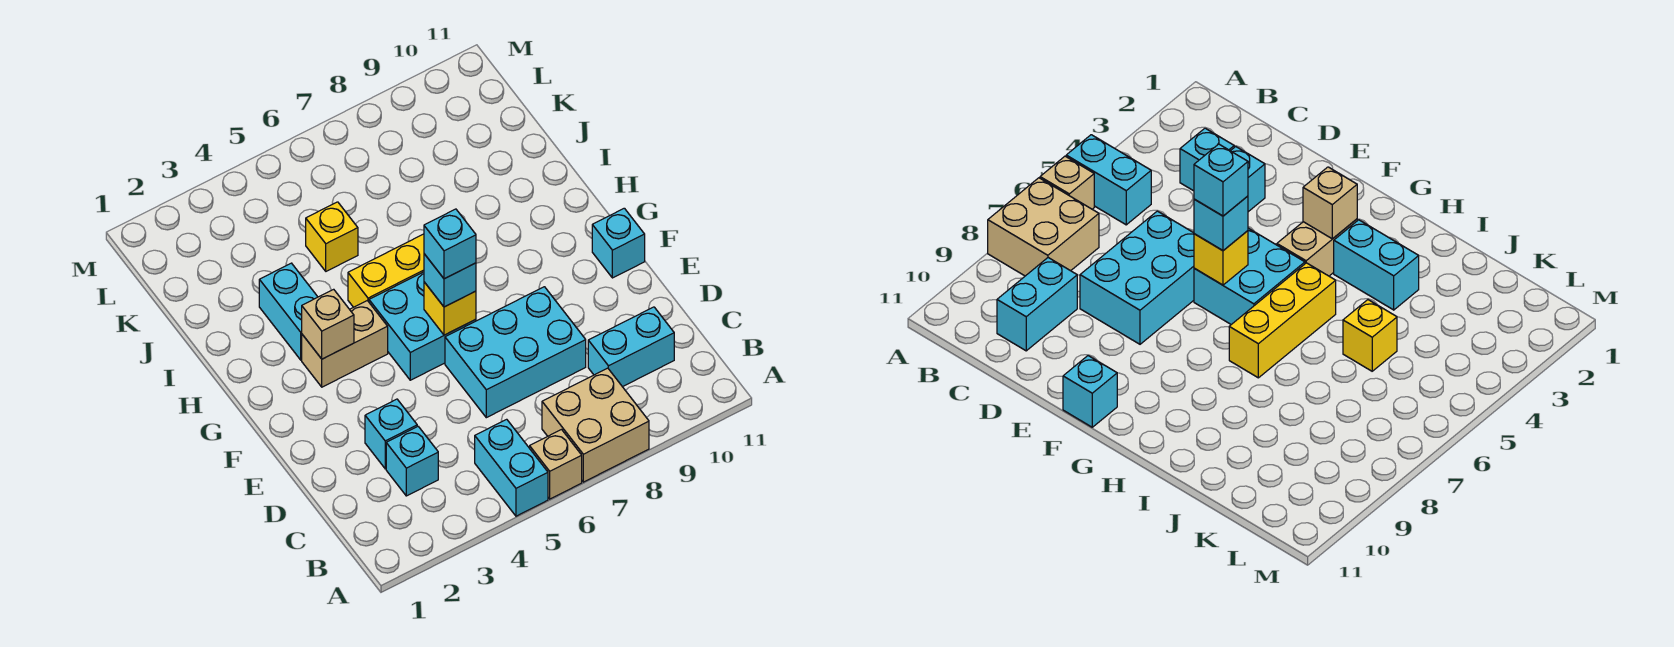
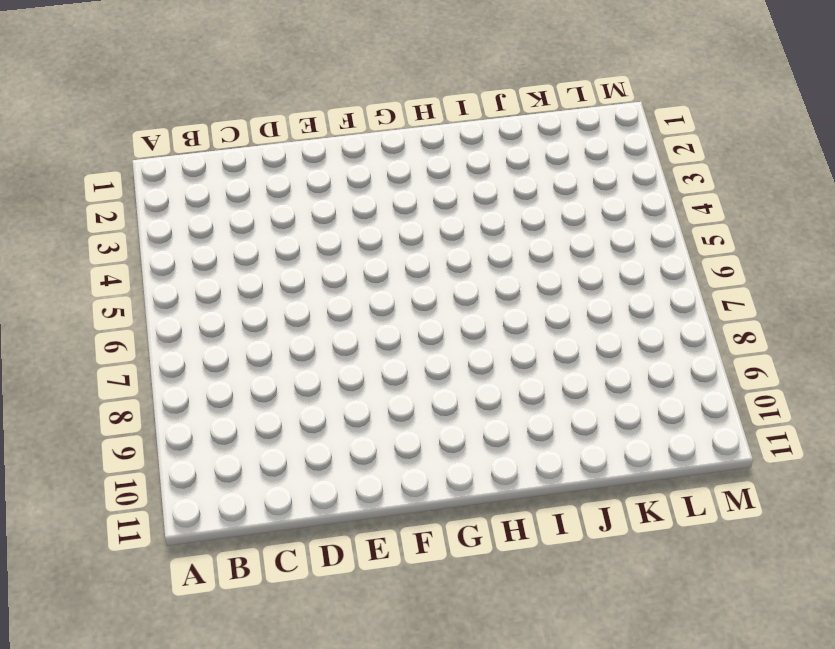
none -> cyan brick A5:B5 level 1
none -> tan brick A6 level 1
none -> tan brick A7:B8 level 1

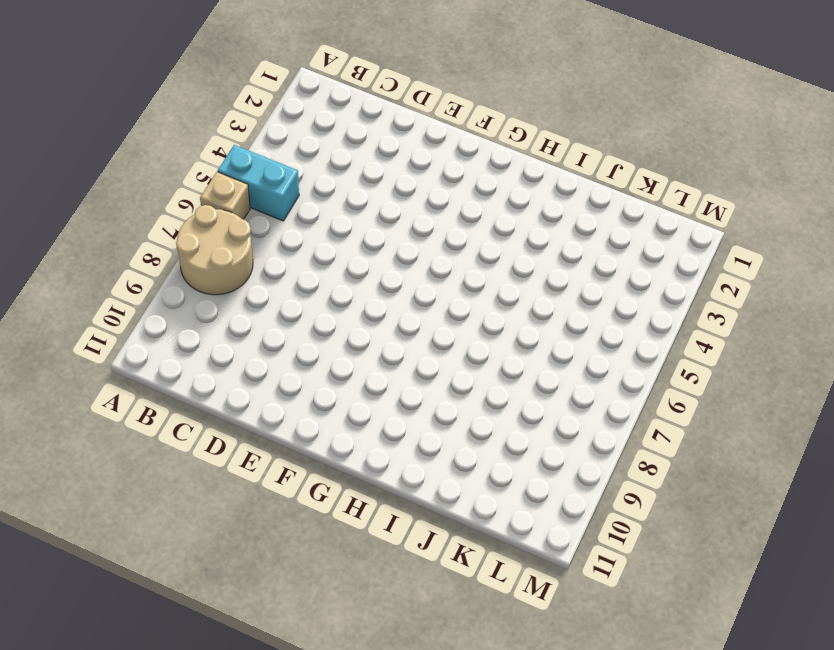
tan round brick A7:B8 level 1 -> tan brick A7:B8 level 1
none -> cyan brick C3 level 1
none -> cyan brick C9:C10 level 1
none -> cyan brick D3 level 1

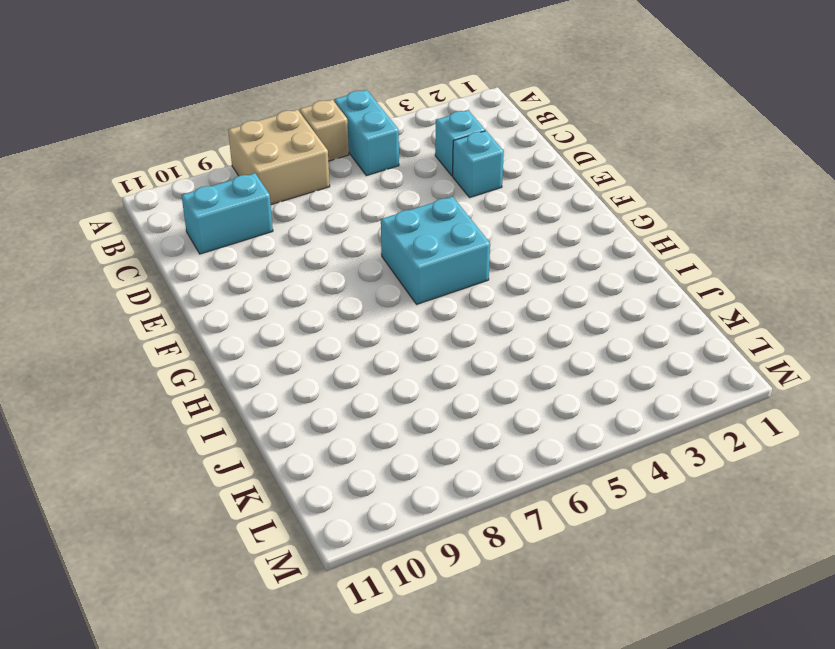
none -> cyan brick D6:E8 level 1
none -> cyan brick F11 level 1
none -> tan brick G3:G4 level 1

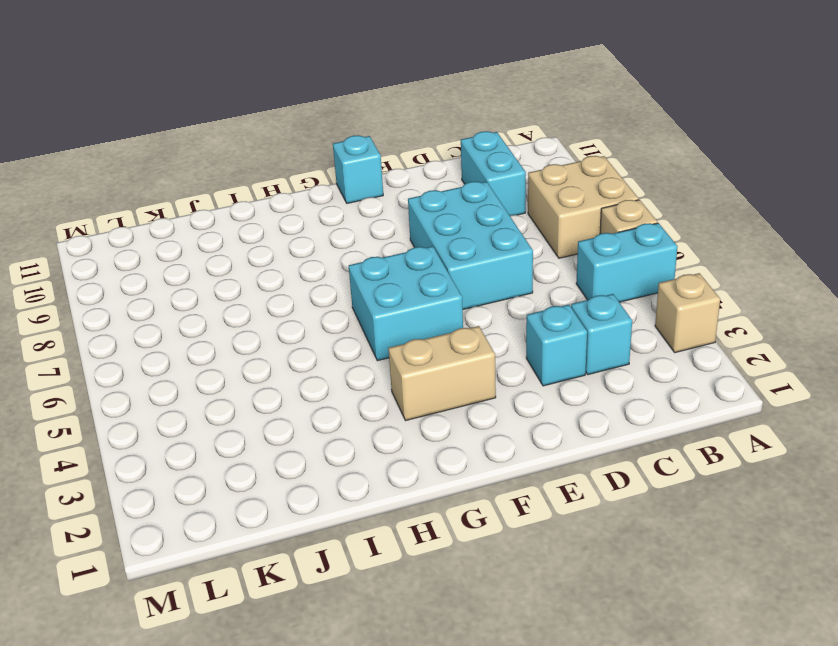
tan brick A3 level 1 -> tan brick G3 level 2
tan brick F3:G3 level 1 -> tan brick G3:G4 level 1
none -> cyan brick H3:I3 level 1
none -> yellow brick H5:H7 level 1
none -> yellow brick J5 level 1

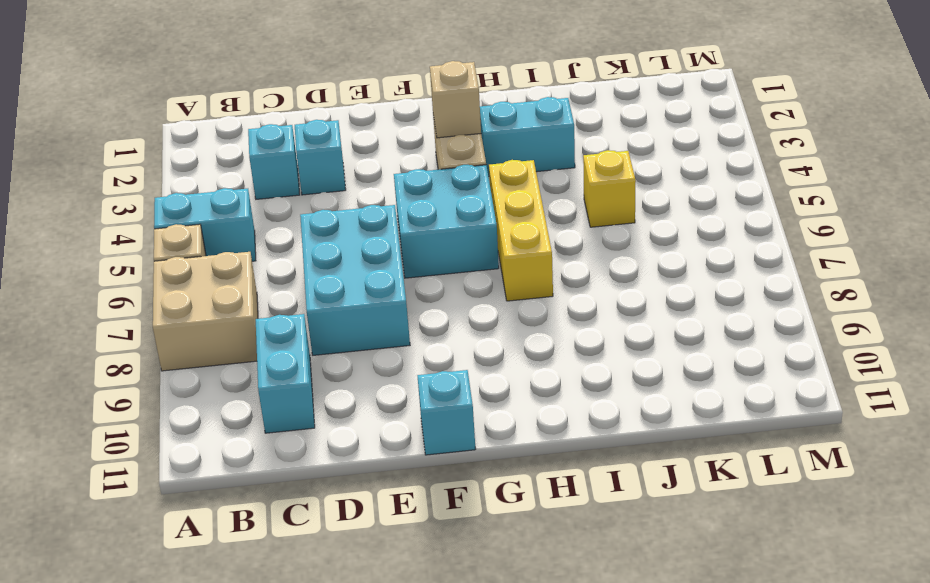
none -> yellow brick F6 level 2
none -> cyan brick F6 level 3
none -> cyan brick F6 level 4

